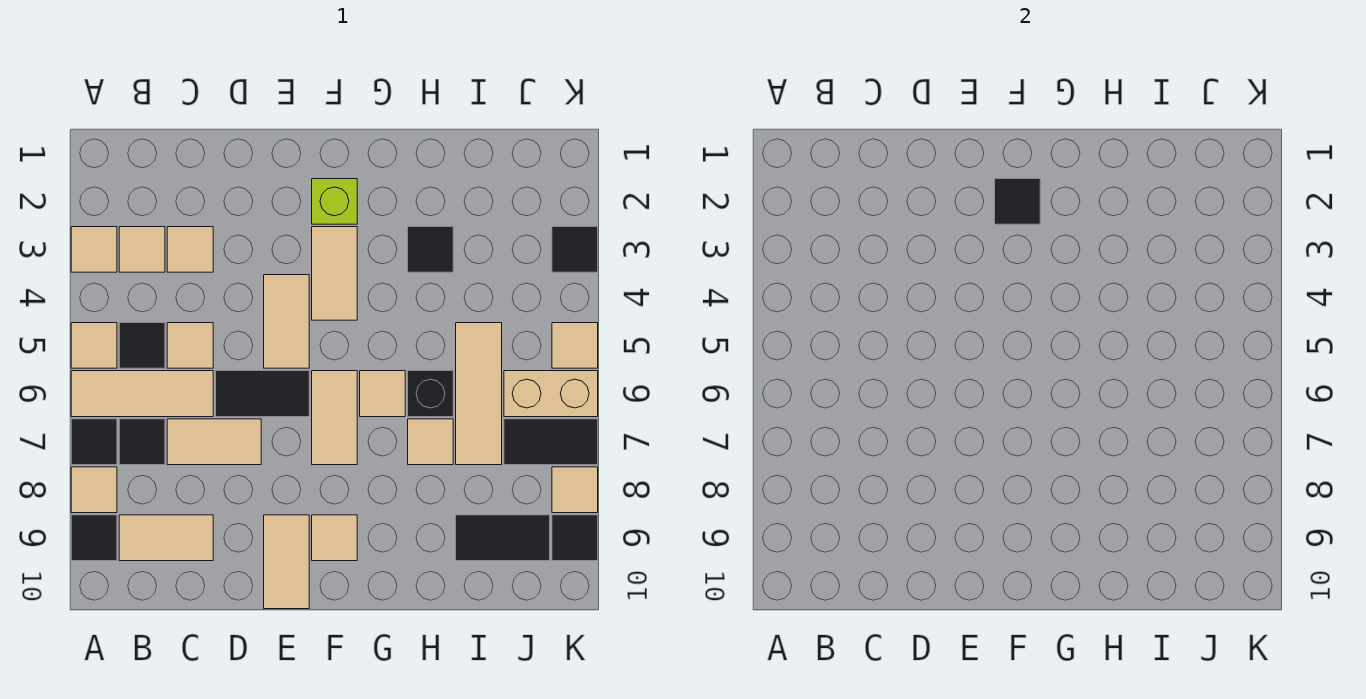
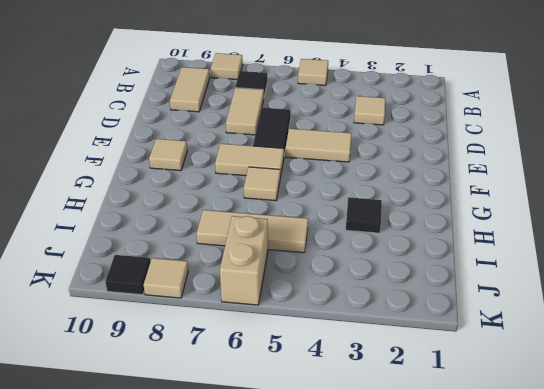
none -> tan tile A3 level 1
none -> tan tile A6:C6 level 1
none -> black tile A7 level 1
none -> black tile A9 level 1

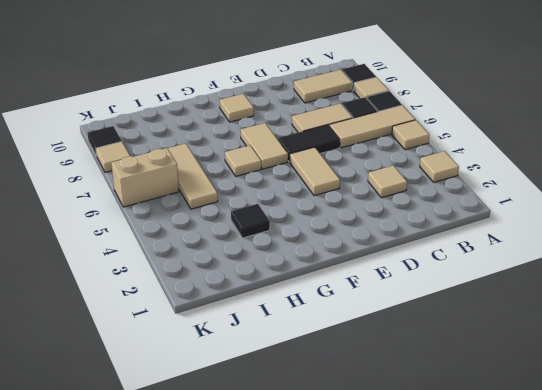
none -> tan tile B3 level 1
none -> black tile B5 level 1
none -> tan tile C5 level 1
none -> tan tile E9:E10 level 1

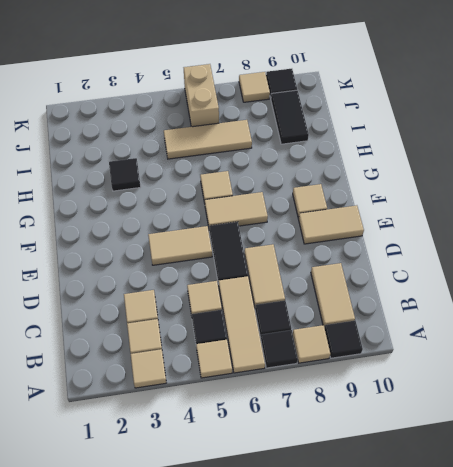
none -> lime brick F2 level 1
none -> tan tile F3:F4 level 1
none -> black brick H6 level 1
none -> tan tile H7 level 1

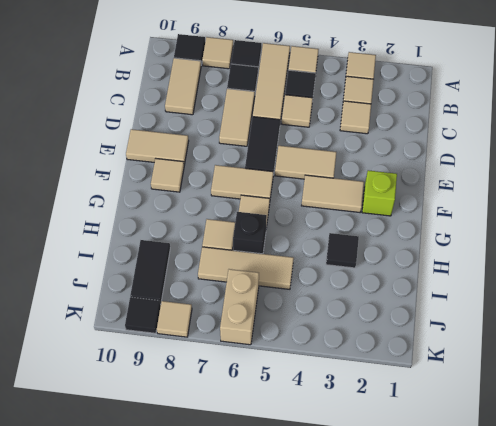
none -> black tile J7:K7 level 1
none -> black tile K3 level 1
none -> tan tile K5 level 1
none -> black tile F2 level 2

